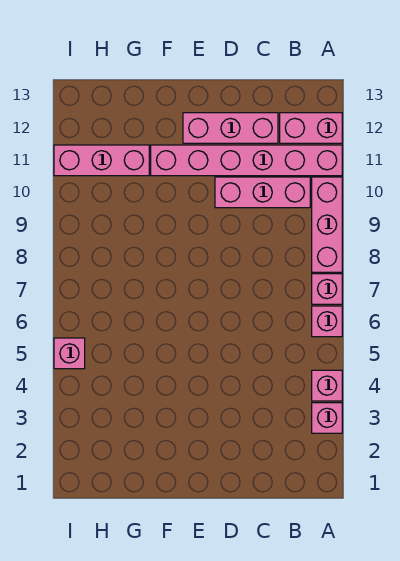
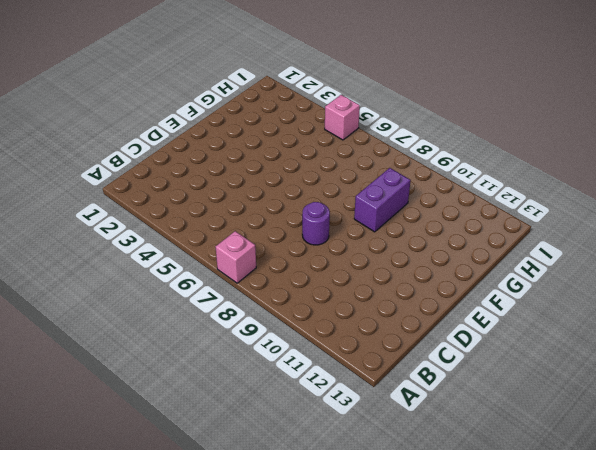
purple round brick D8 level 1 -> none
purple brick F9:G9 level 1 -> none
none -> pink brick A3 level 1
none -> pink brick A4 level 1

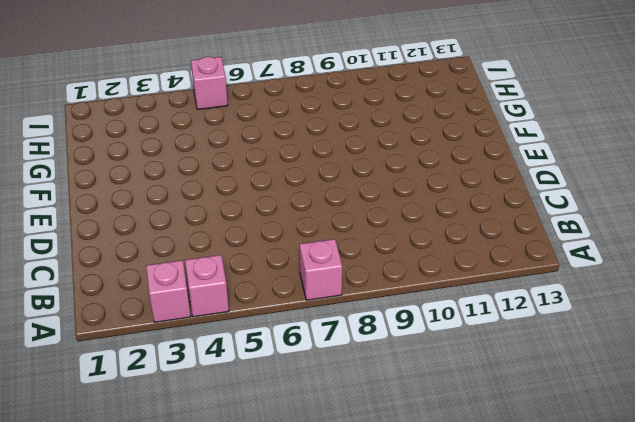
none -> pink brick A6 level 1
none -> pink brick A8:A10 level 1

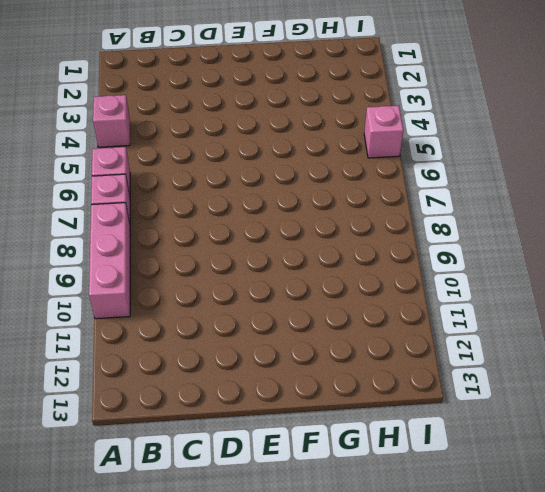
none -> pink brick A3 level 1
none -> pink brick A11:F11 level 1

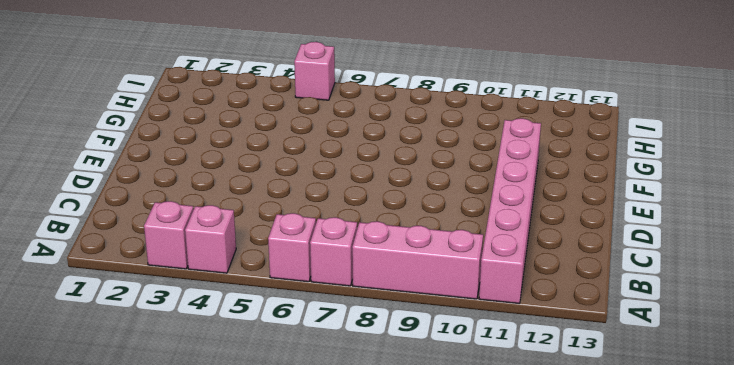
none -> pink brick A12:B12 level 1
none -> pink brick B10:D10 level 1

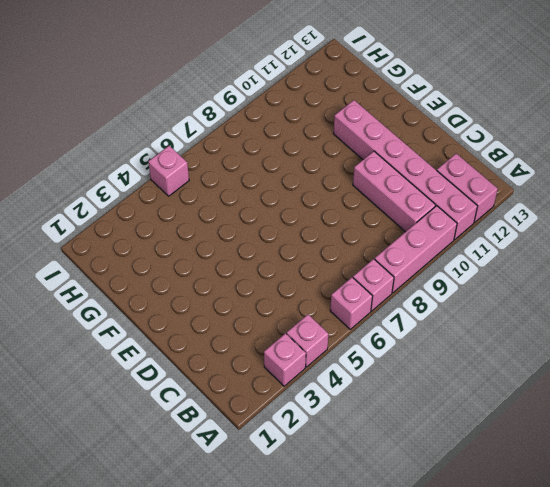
none -> pink brick C12:E12 level 1
none -> pink brick G11:I11 level 1

